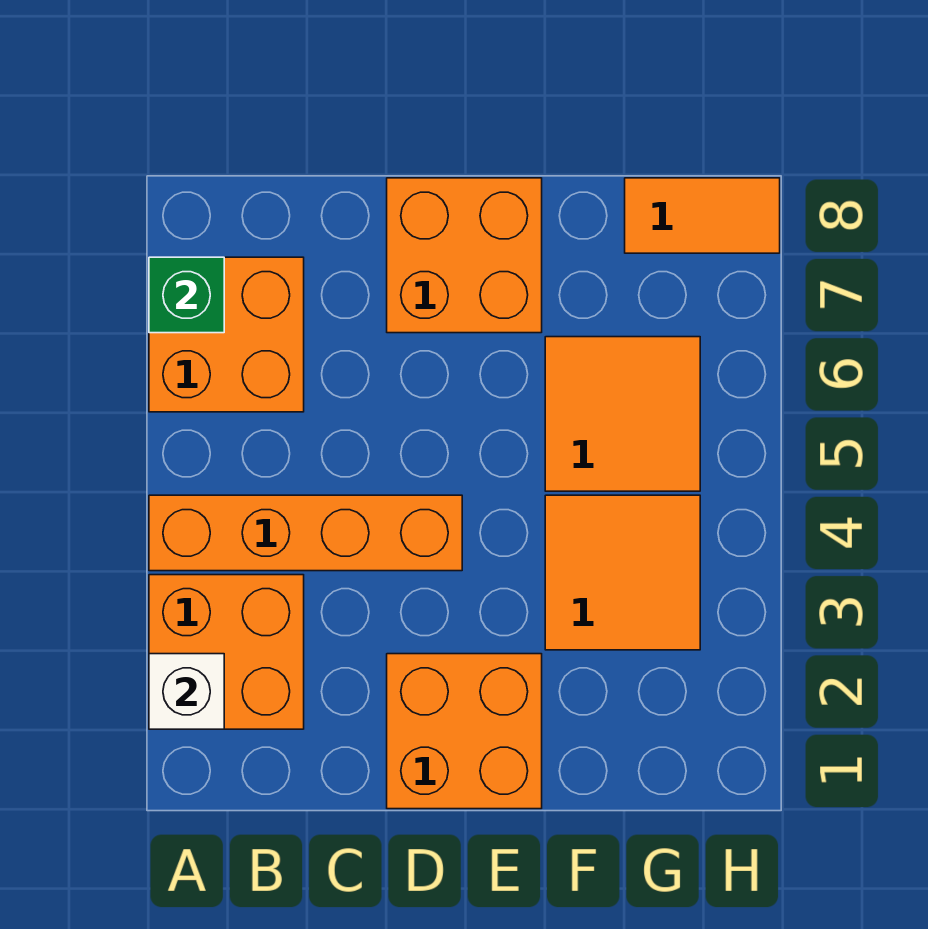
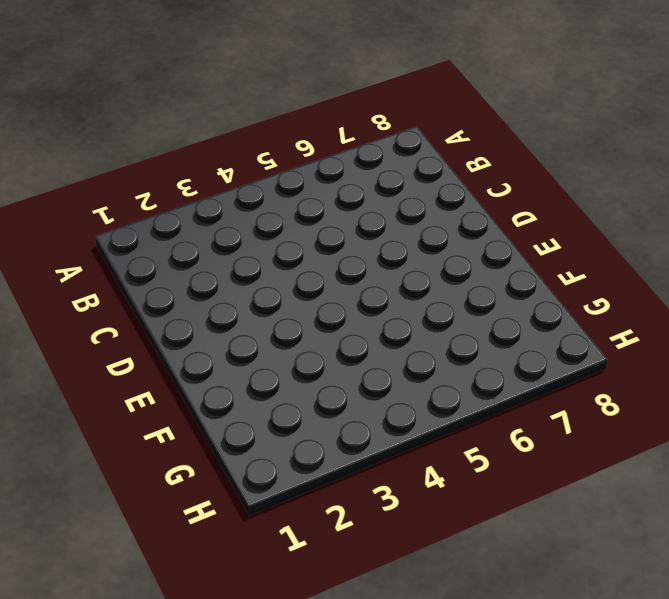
none -> orange brick A2:B3 level 1
none -> orange brick A4:D4 level 1

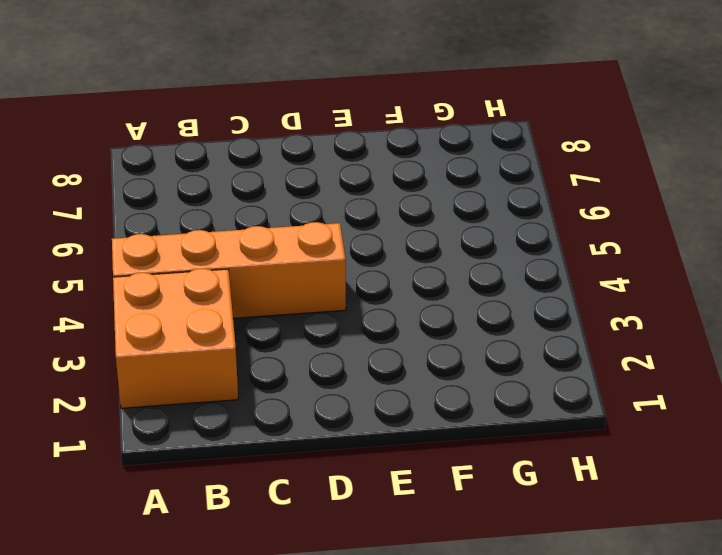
none -> orange brick A6:B7 level 1
none -> orange brick D1:E2 level 1

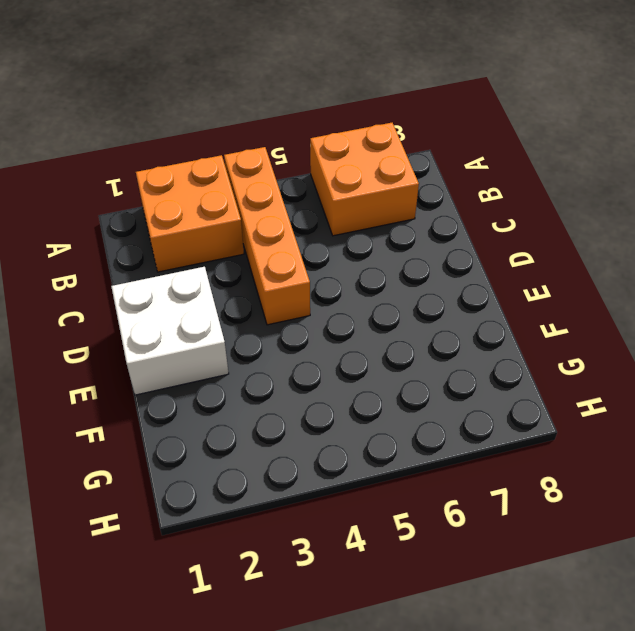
white brick D1:E2 level 1 -> orange brick D1:E2 level 1
none -> orange brick D7:E8 level 1
none -> orange tile F3:G4 level 1

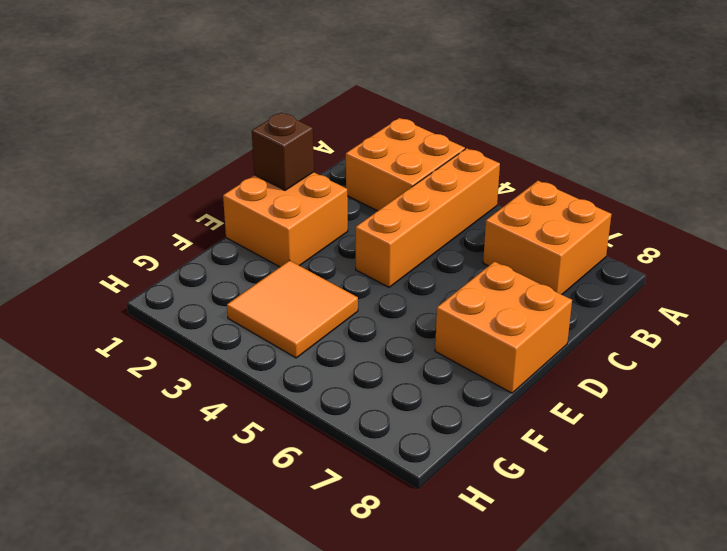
brown brick D1 level 2 -> none
none -> orange tile F5:G6 level 1
none -> orange tile G8:H8 level 1

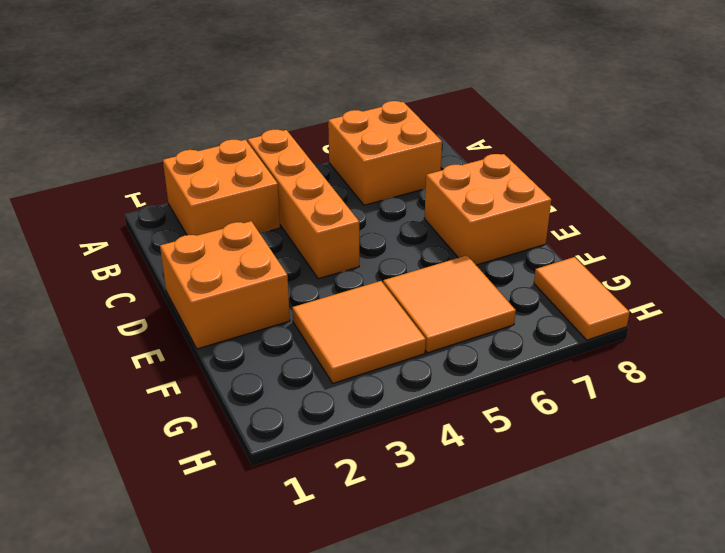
none -> white brick A2 level 2
none -> green brick A7 level 2

